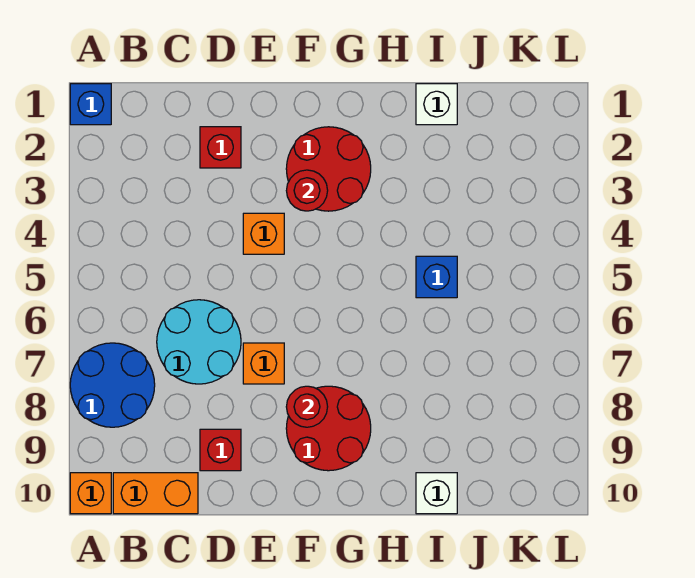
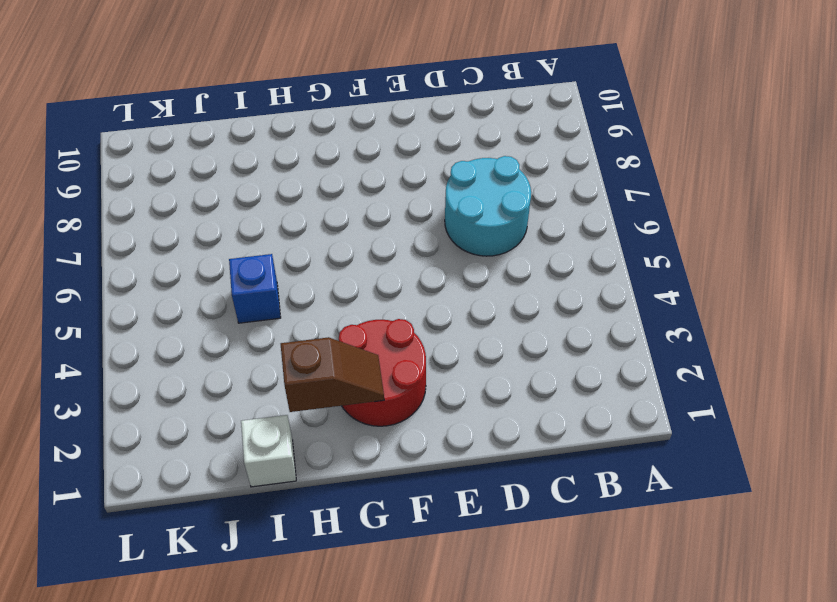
brown slope G2:H2 level 2 top H -> none
none -> blue brick A1 level 1
none -> blue round brick A7:B8 level 1
none -> orange brick A10 level 1

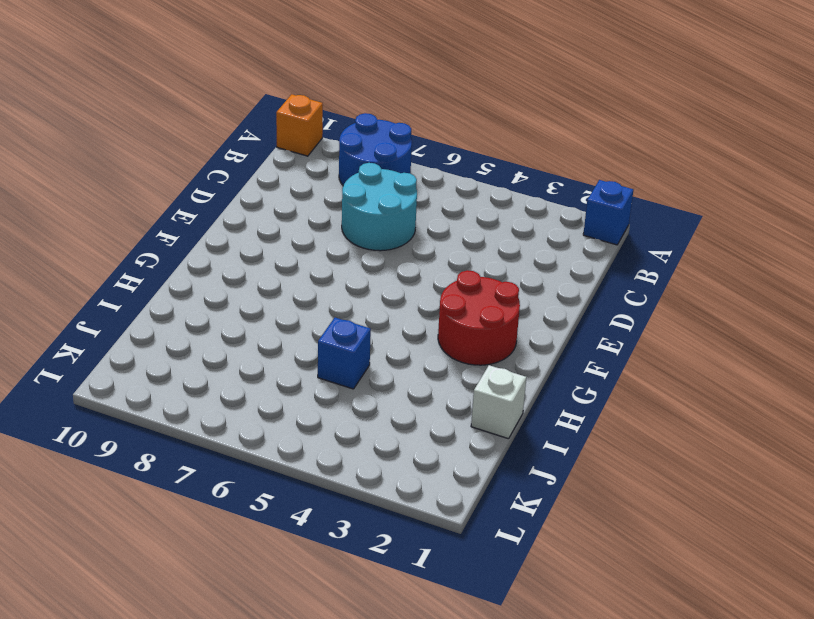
none -> orange brick B10:C10 level 1
none -> red brick D2 level 1
none -> red brick D9 level 1

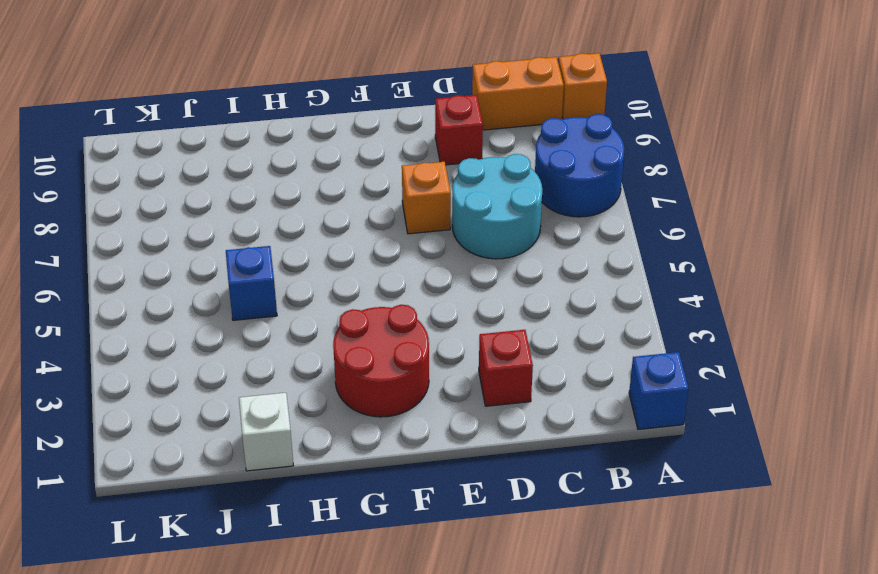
none -> orange brick E4 level 1
none -> red round brick F8:G9 level 1
none -> white brick I10 level 1

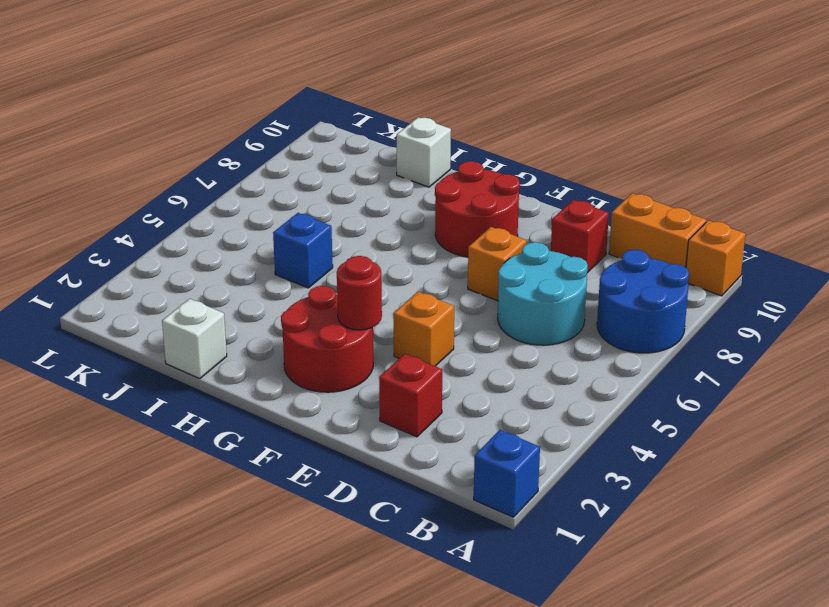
none -> red round brick F8 level 2

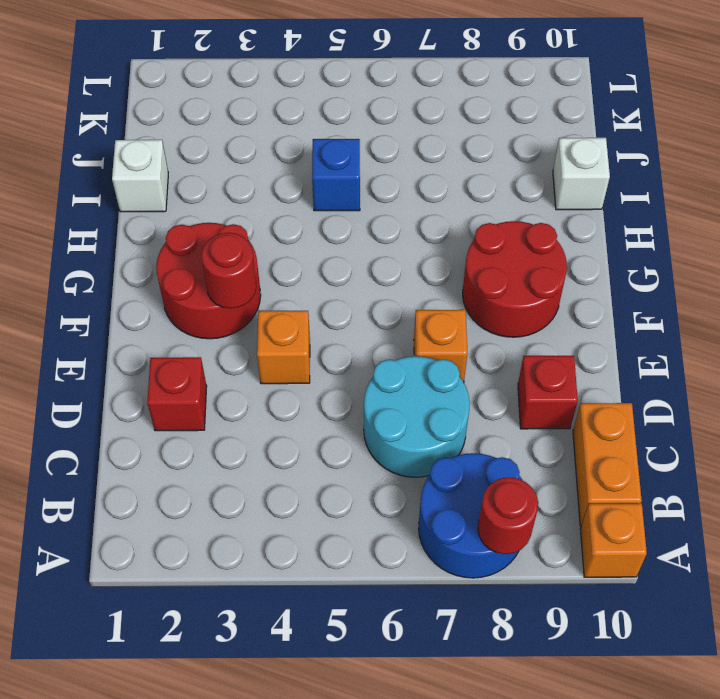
red round brick A8 level 2 -> red round brick F8 level 2
none -> blue brick A1 level 1

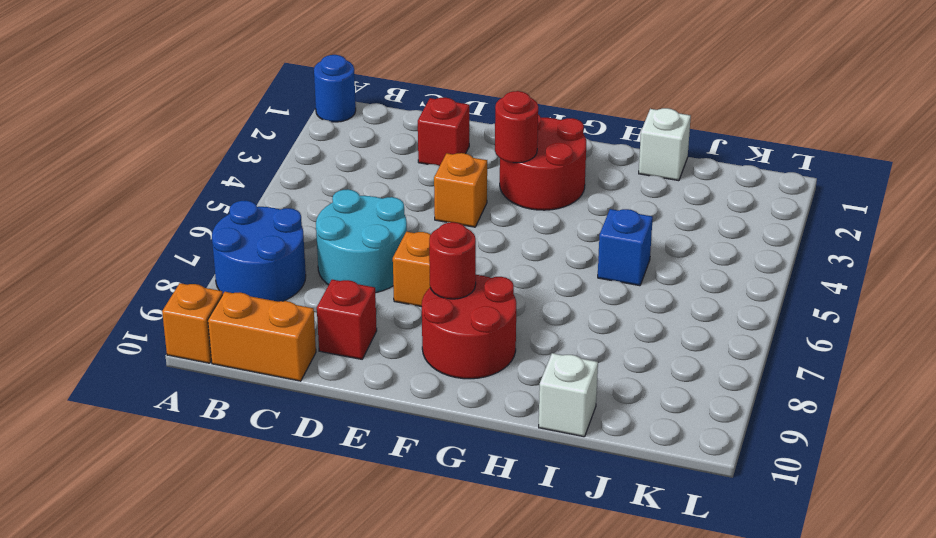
blue round brick A1 level 1 -> blue brick A1 level 1

